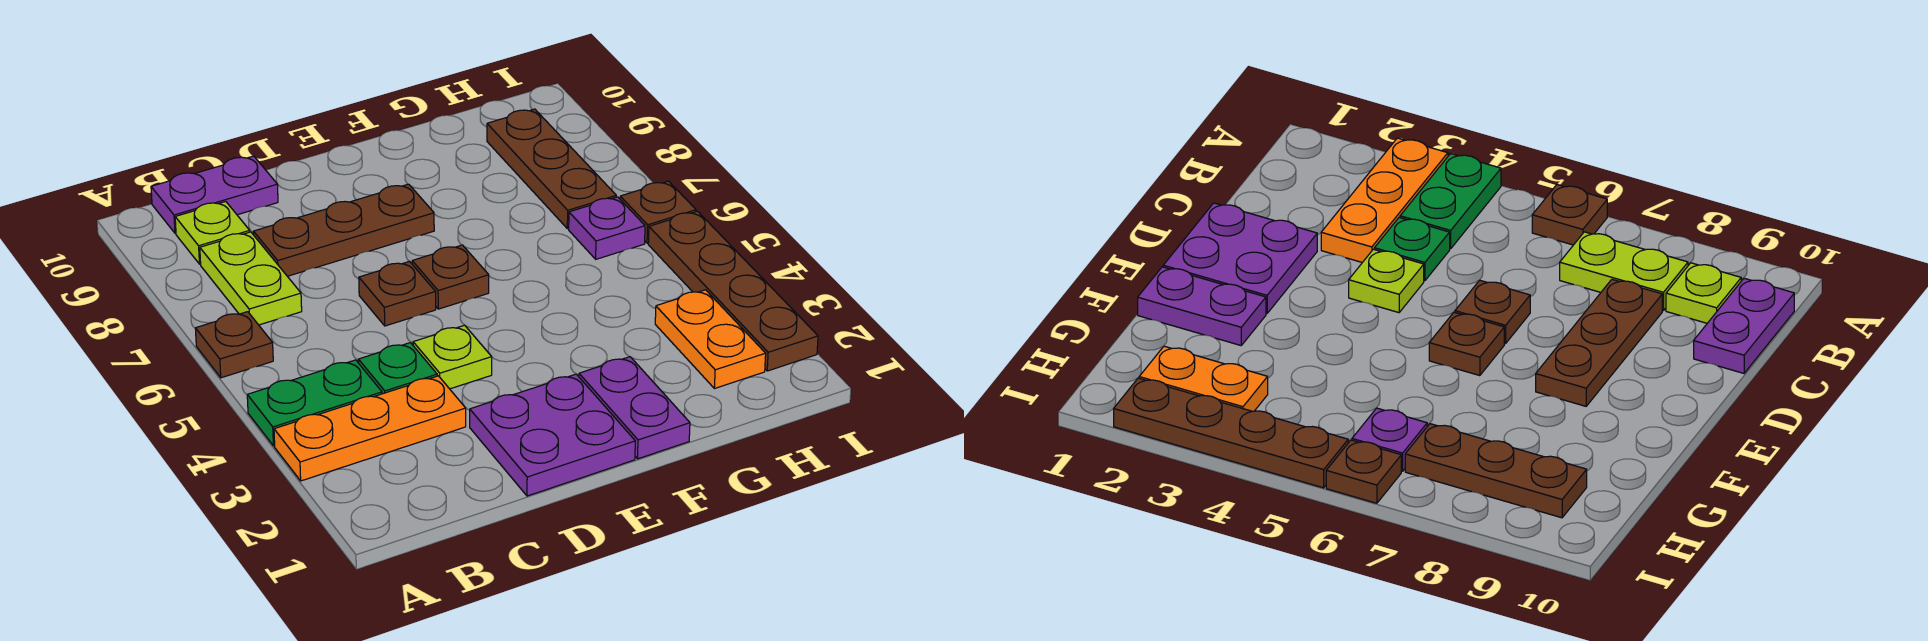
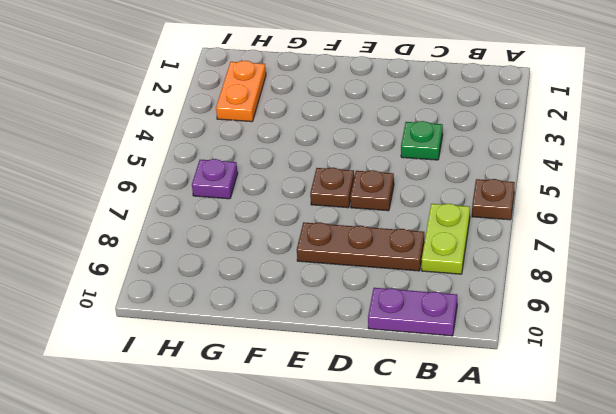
none -> orange plate A3:C3 level 1
none -> green plate A4:B4 level 1
none -> lime plate B9 level 1

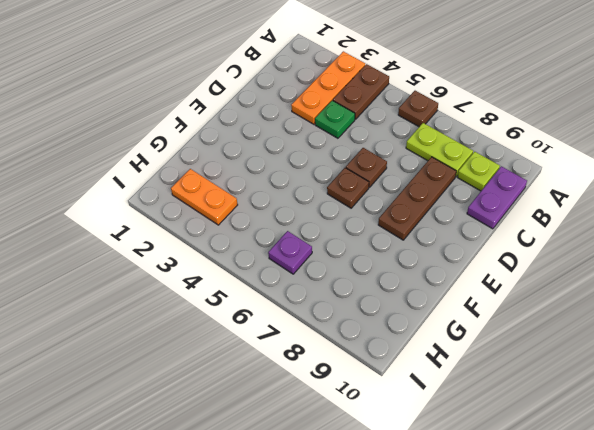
brown plate A4:B4 level 1 -> green plate A4:B4 level 1
none -> purple plate D1:E2 level 1
none -> lime plate D4 level 1
none -> purple plate F1:F2 level 1

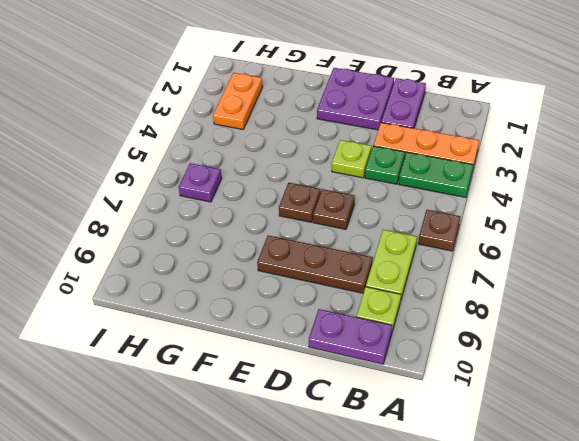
purple plate C1:C2 level 1 -> purple plate F1:F2 level 1
none -> brown plate H7:H9 level 1
none -> brown plate I2:I5 level 1
none -> brown plate I6 level 1

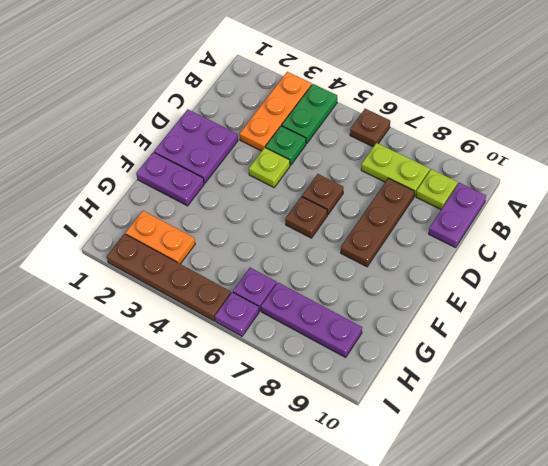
purple plate H7:H9 level 1 -> brown plate H7:H9 level 1
purple plate I6 level 1 -> brown plate I6 level 1

